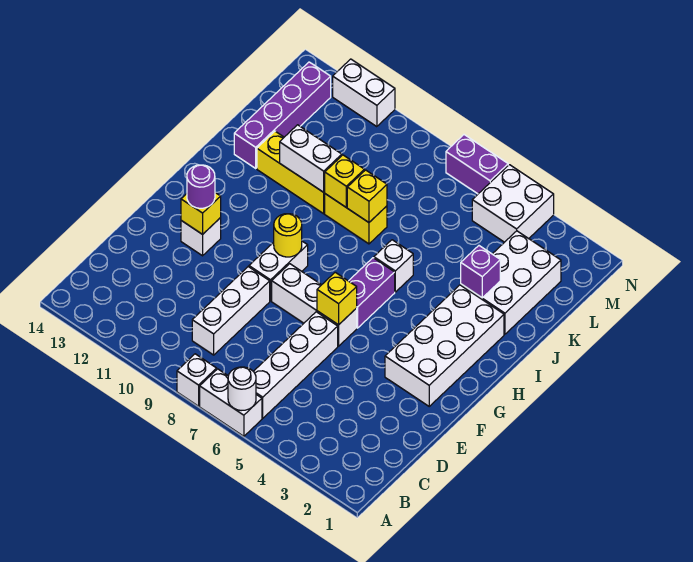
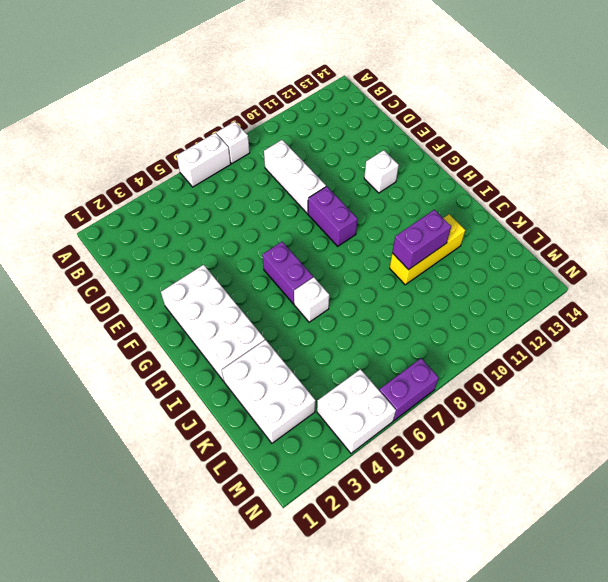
purple brick F9:G9 level 1 -> white brick F9:G9 level 1
purple brick J10:J11 level 2 -> white brick J10:J11 level 2
none -> white brick B6:E6 level 1
none -> white brick F6:F8 level 1
none -> yellow brick J8:J9 level 1

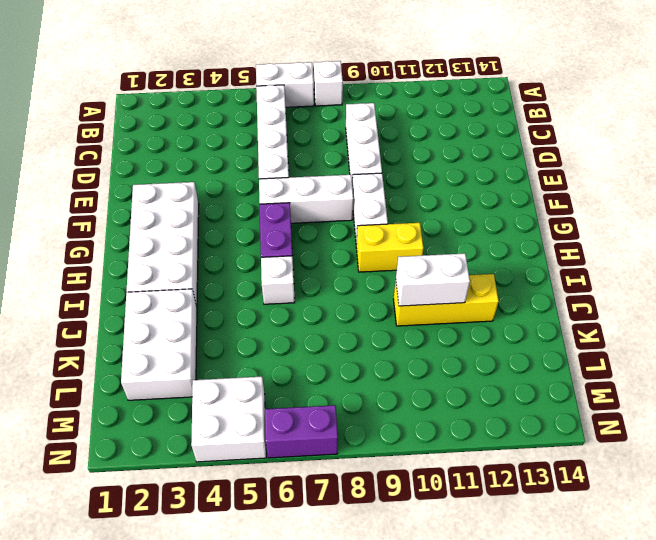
yellow brick H9:H10 level 1 -> yellow brick J8:J9 level 1
none -> white brick F12 level 1
none -> purple brick J13:M13 level 1
none -> white brick N11:N12 level 1

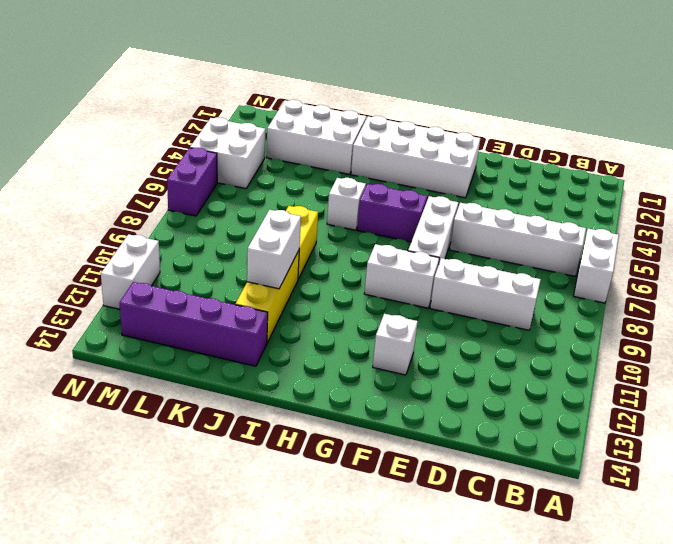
none -> white brick A8 level 1
none -> white round brick A6 level 2
none -> yellow brick F6 level 2

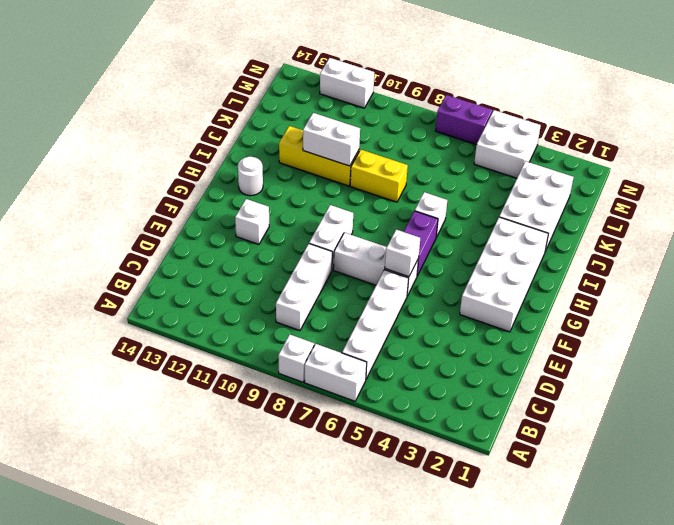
white brick F6 level 2 -> yellow brick F6 level 2
white round brick H13 level 1 -> white round brick A6 level 2
none -> purple brick J13:M13 level 1
none -> yellow brick F12 level 2
none -> yellow round brick G9 level 2

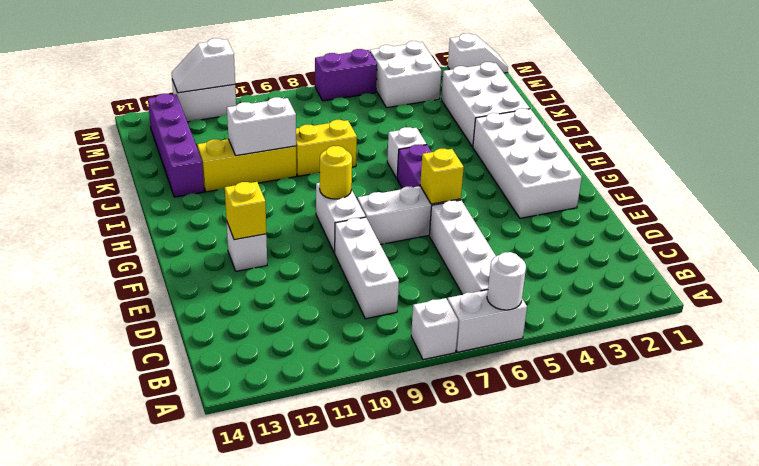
white slope N1:N2 level 1 top 2 -> none
white slope N11:N12 level 2 top 11 -> none
none -> purple brick J3 level 2
none -> yellow brick J8 level 2
none -> yellow brick J9 level 2

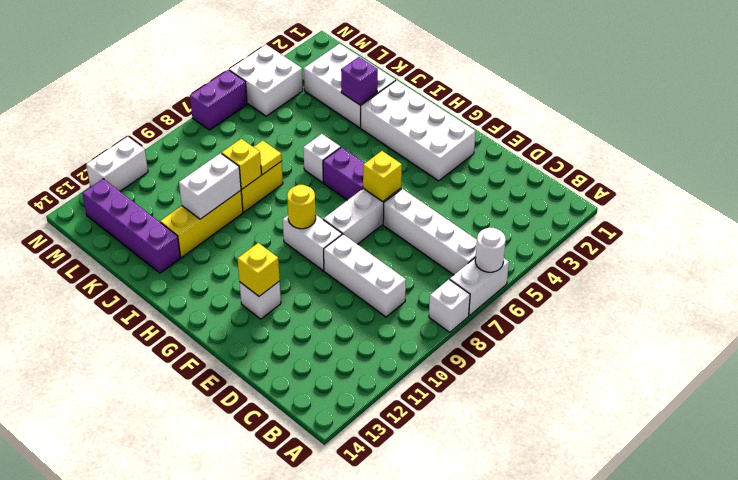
yellow tile J8 level 2 -> yellow brick J8 level 2
none -> purple round brick F12 level 3

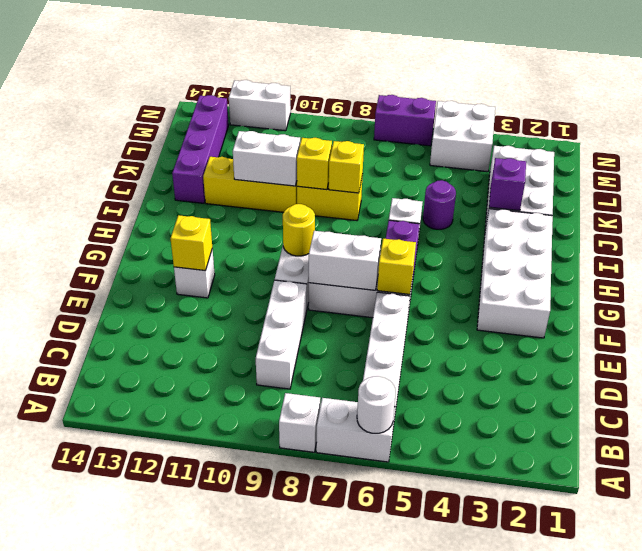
white brick F7:F8 level 2 -> none
purple round brick J5 level 1 -> purple round brick F12 level 3

